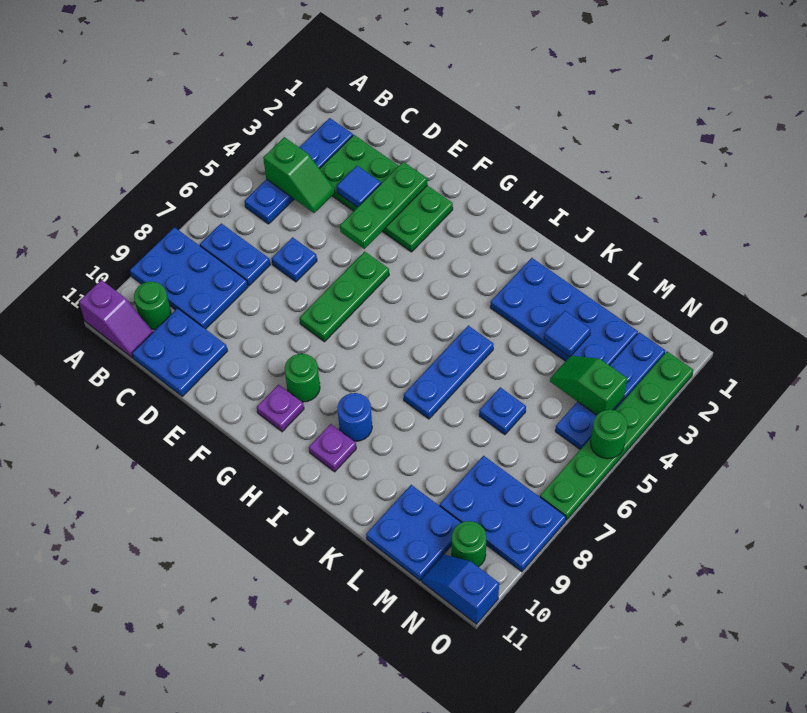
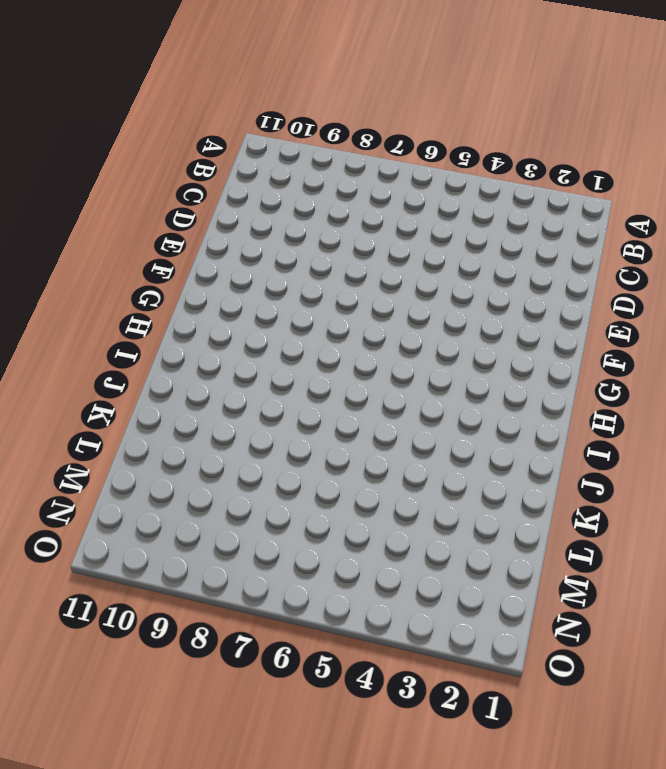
none -> blue plate A8:C9 level 1
none -> purple slope A11:B11 level 1 top A
none -> blue plate B2:B5 level 1

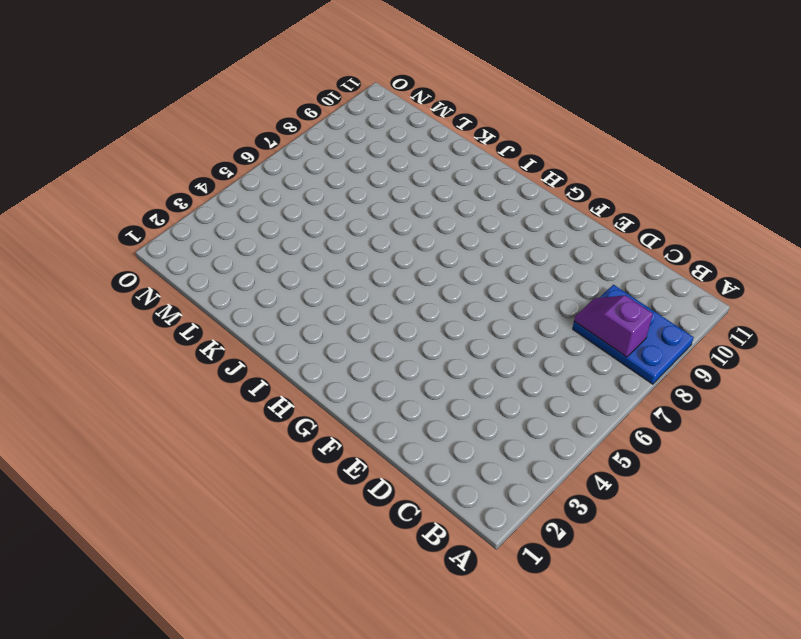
purple slope B8:C8 level 2 top B -> purple slope A11:B11 level 1 top A
none -> blue plate B2:B5 level 1
none -> blue plate B7:C7 level 1
none -> green round brick B10 level 1

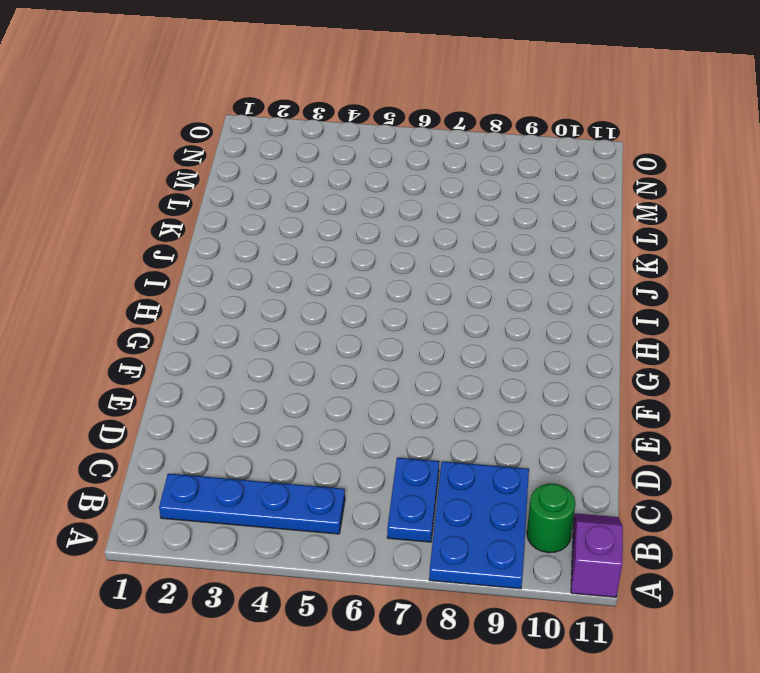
none -> green plate C2:F3 level 1
none -> blue plate C10:D11 level 1
none -> blue plate D6 level 1

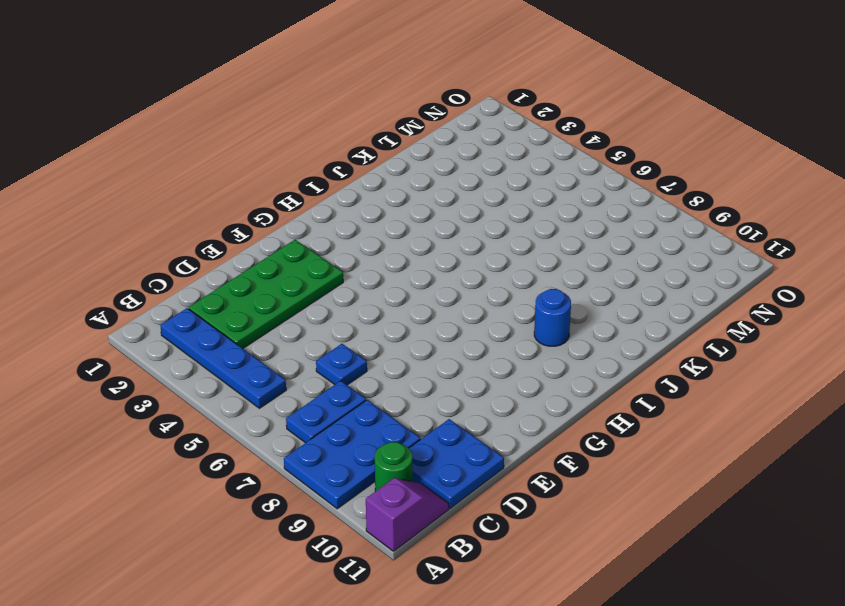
none -> green plate F5:F7 level 1
none -> green round brick G9 level 1
none -> purple plate G10 level 1

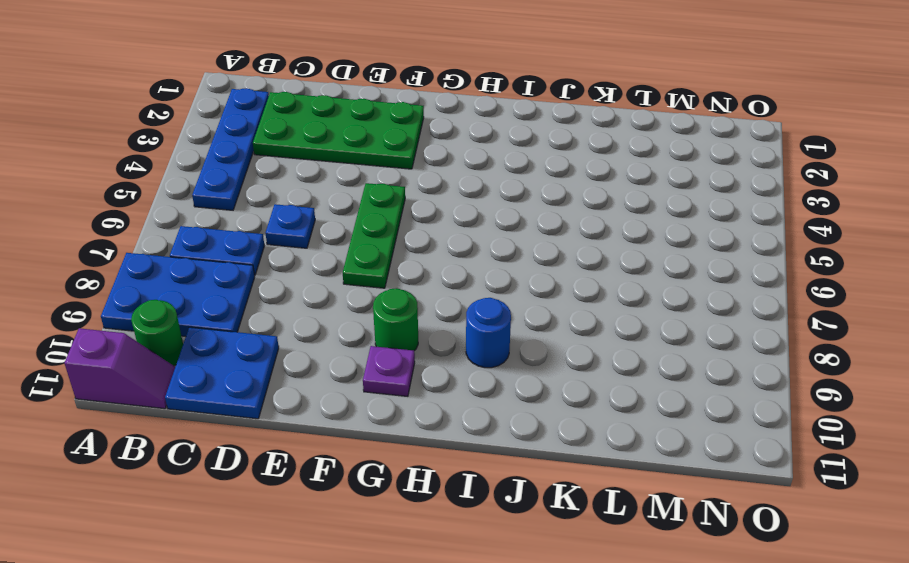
none -> purple plate I10 level 1
none -> blue plate J2:M3 level 1
none -> blue plate J5:J7 level 1

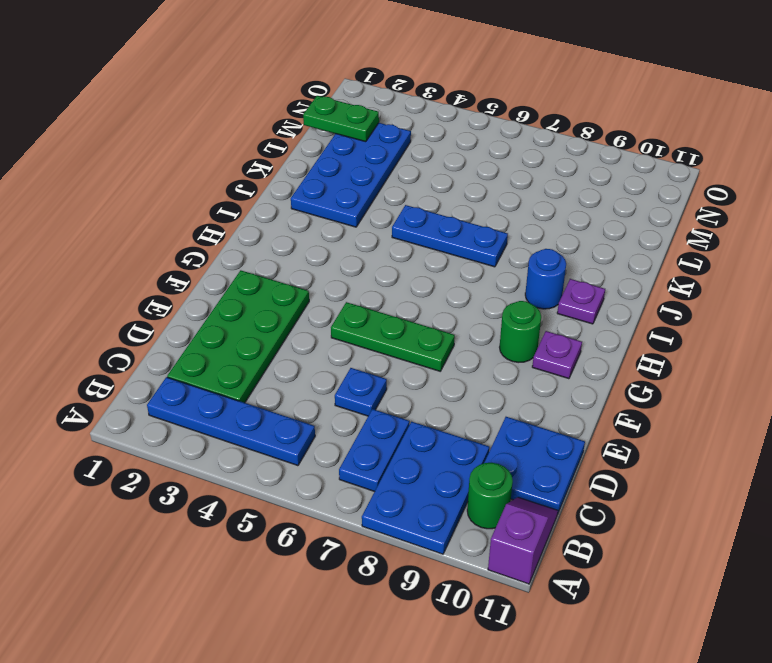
green plate M1:M2 level 2 -> none
none -> blue plate L6 level 1
none -> blue plate L10:M11 level 1
none -> blue plate M8:O9 level 1

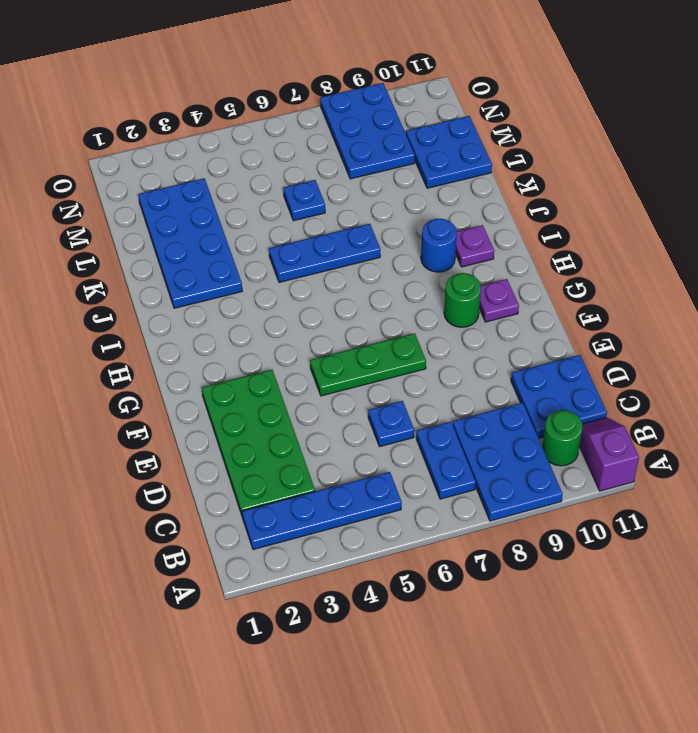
none -> blue plate N2:N5 level 1
none -> green round brick N10 level 1
none -> blue slope N11:O11 level 1 top O

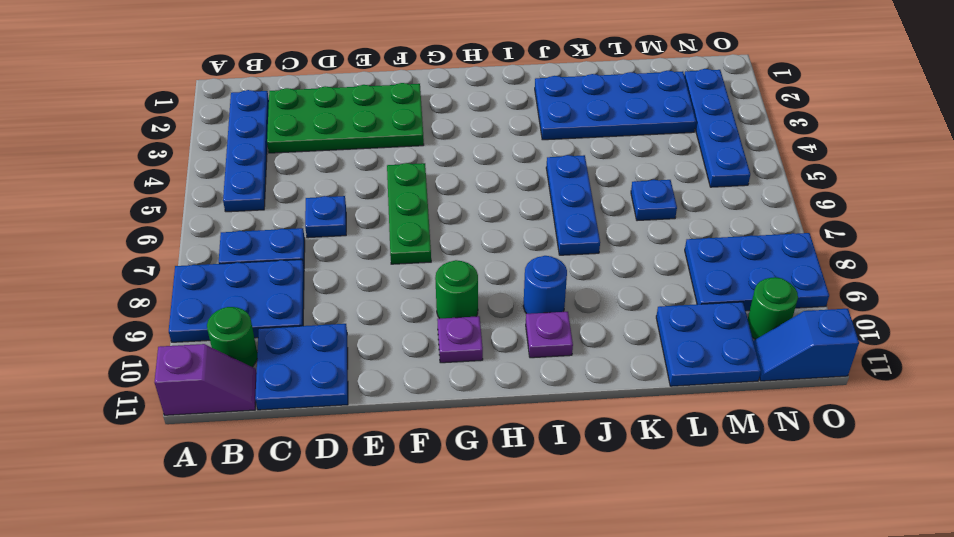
none -> green plate O2:O7 level 1
none -> green slope B4:C4 level 2 top B
none -> blue tile D3 level 2

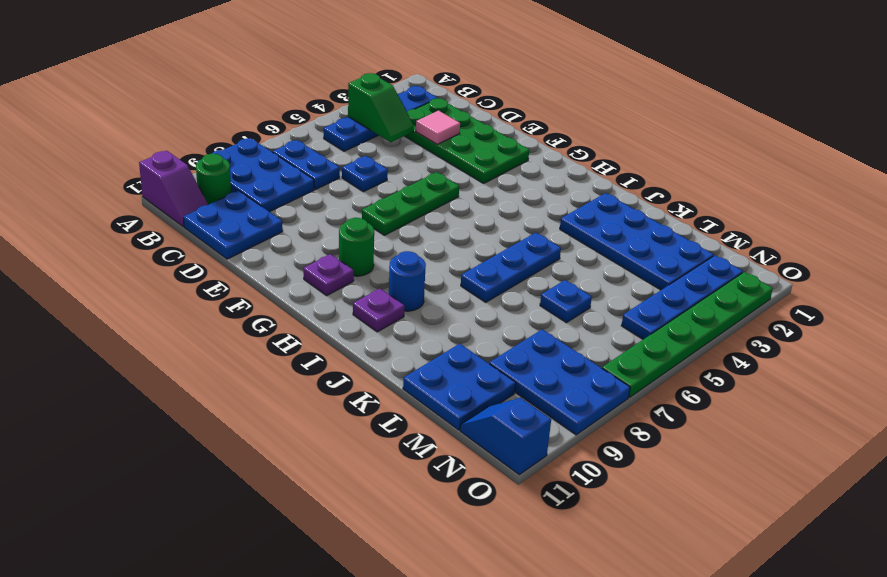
pink tile D3 level 2 -> blue tile D3 level 2
none -> green round brick N10 level 1
none -> green plate E2:E4 level 2
none -> blue tile L3 level 2

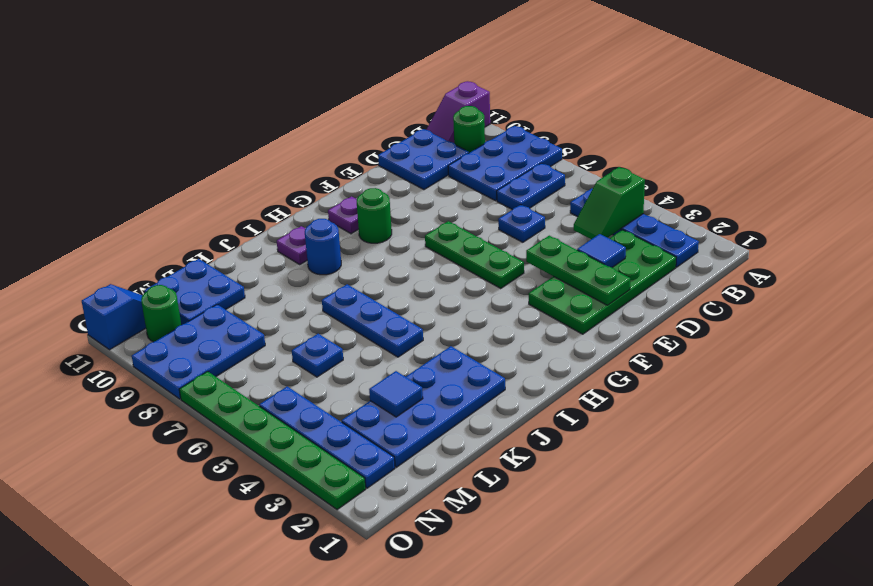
none -> green slope M4:N4 level 2 top N
none -> green round brick O5 level 2

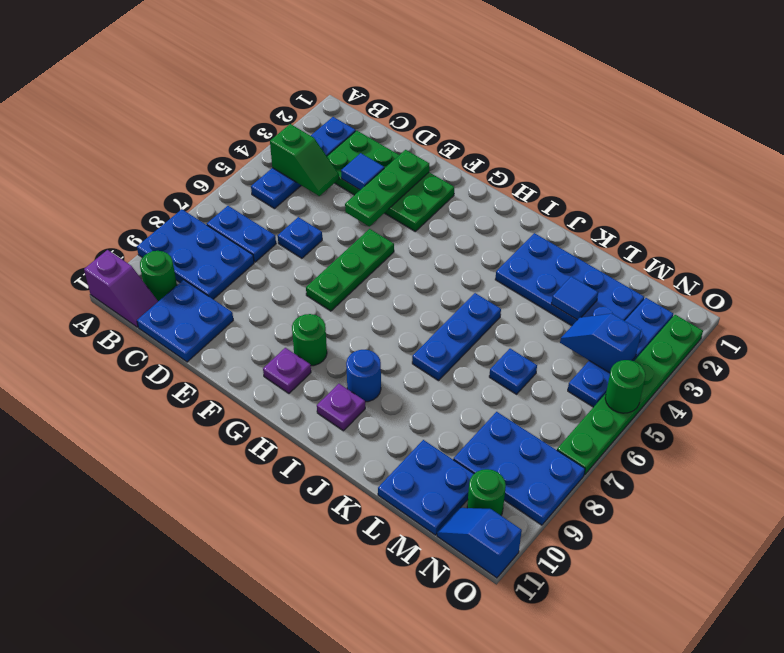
blue slope M4:N4 level 2 top N -> green slope M4:N4 level 2 top N

